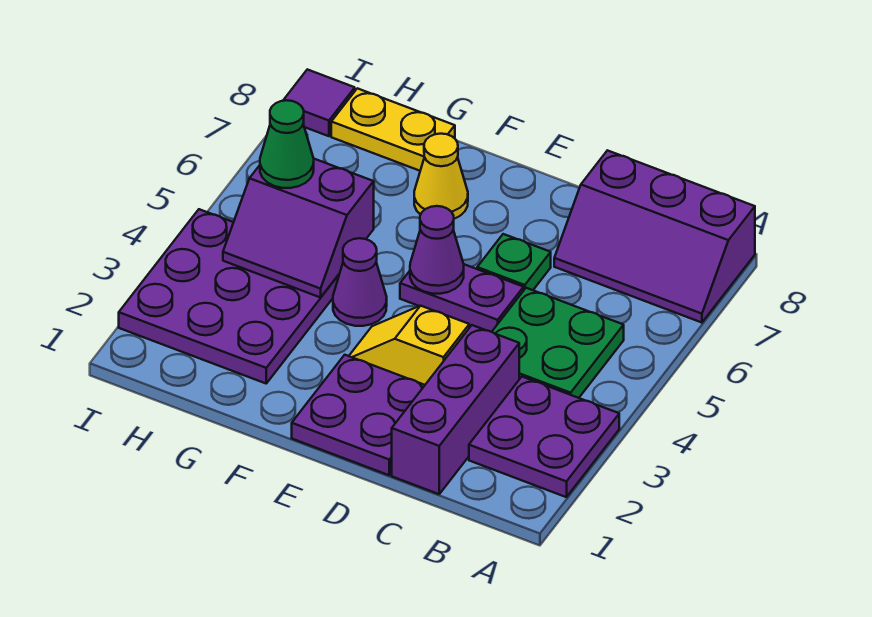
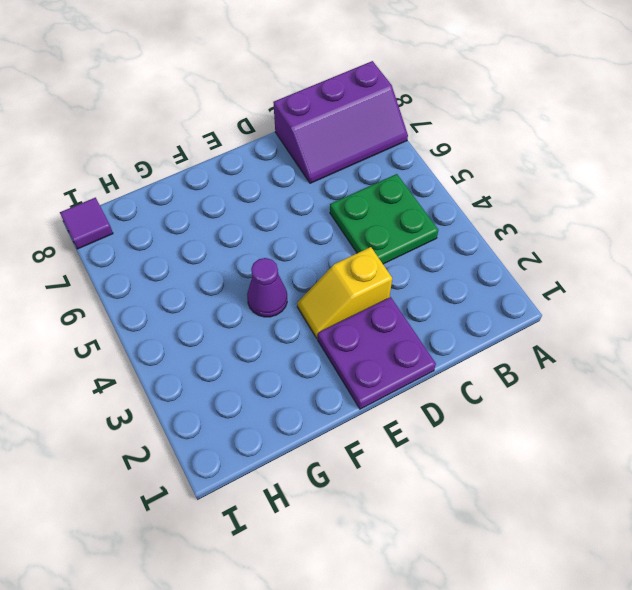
none -> purple plate A2:B3 level 1
none -> purple brick C1:C3 level 1
none -> purple plate D5:E5 level 1

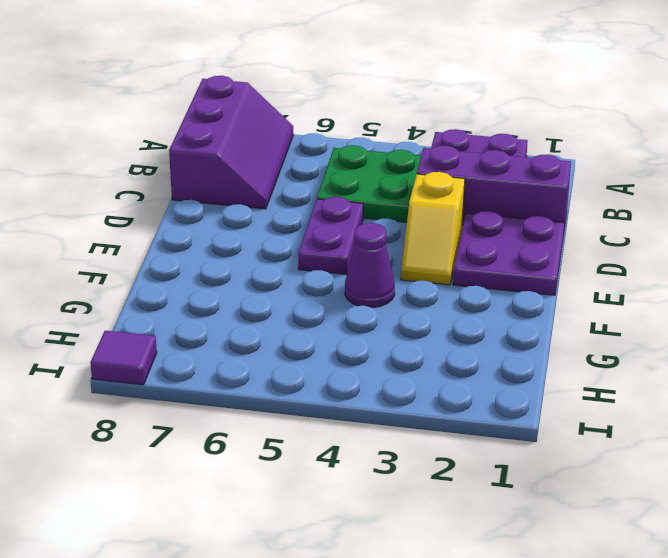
none -> green plate D6 level 1
none -> yellow cone F7 level 1
none -> purple plate G2:I4 level 1

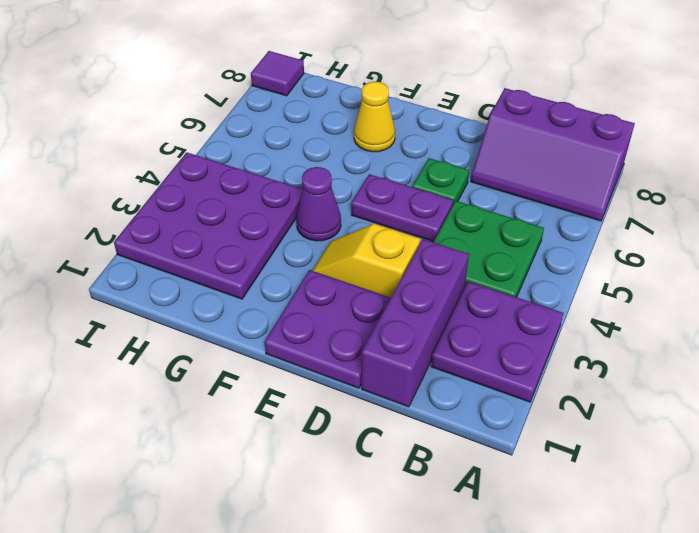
none -> yellow plate G8:H8 level 1
none -> purple cone E5 level 2
none -> purple slope G4:H5 level 2 top 5

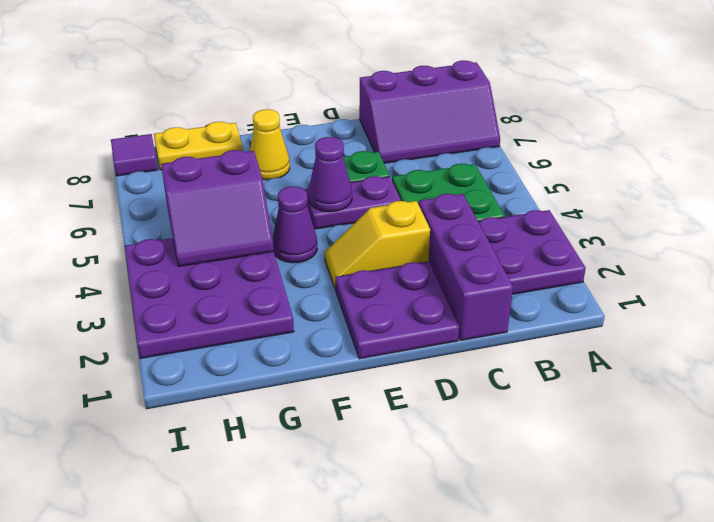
none -> green cone H5 level 3

